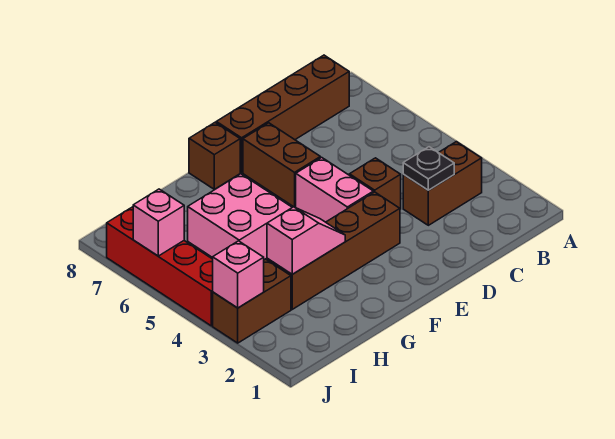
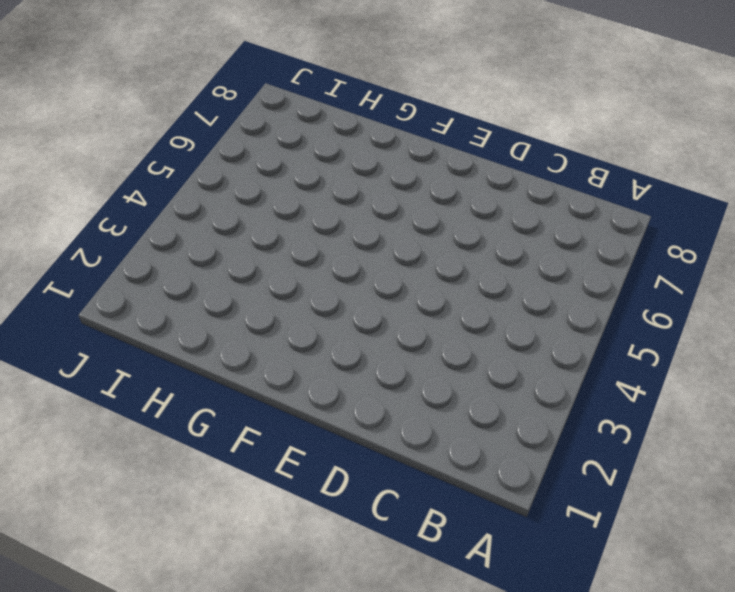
none -> brown brick B3:C3 level 1
none -> brown brick B8:E8 level 1
none -> brown brick D4 level 1

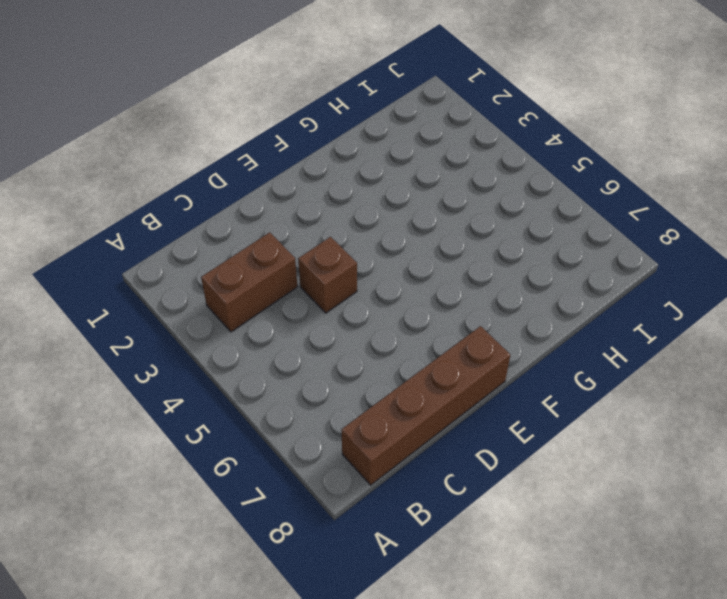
none -> brown brick E3:H3 level 1
none -> pink brick E4:E5 level 1
none -> brown brick E6:E7 level 1

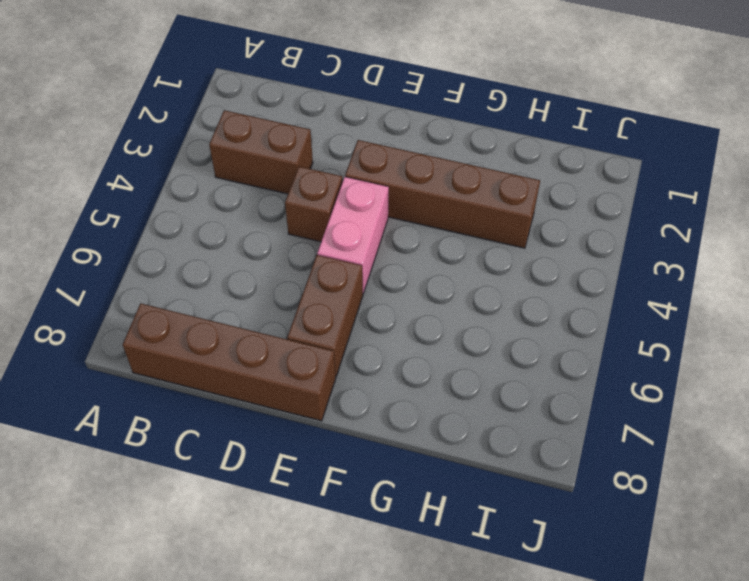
none -> brown brick F8 level 1
none -> pink brick G5:H6 level 1
none -> brown brick I3:J3 level 1

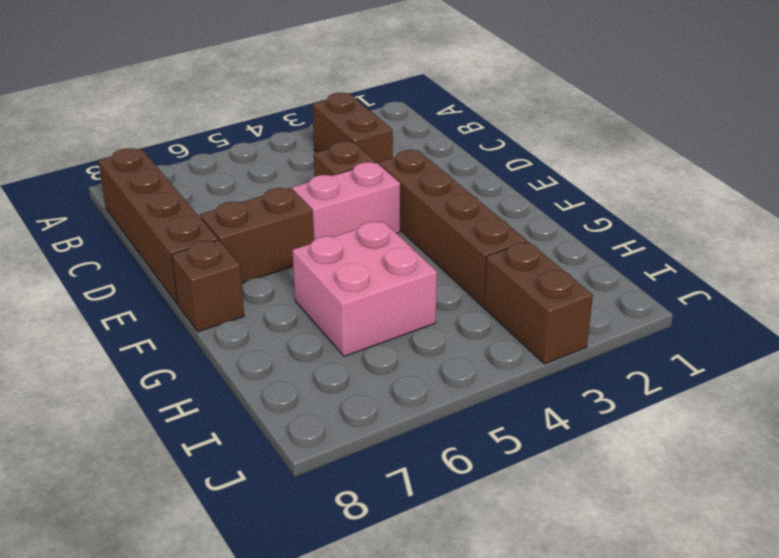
none -> red brick J4:J7 level 1
none -> black plate C3 level 2
none -> pink slope G3:H3 level 2 top H

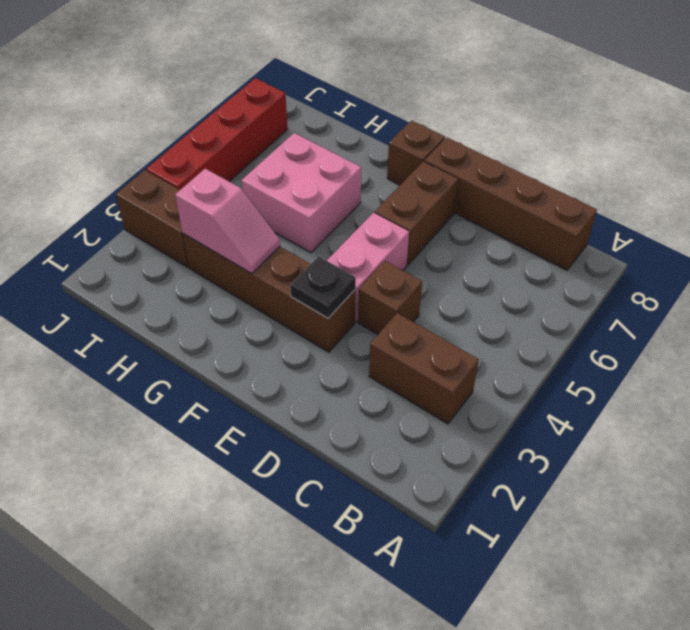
black plate E3 level 2 -> black plate C3 level 2
none -> pink brick J3 level 2
none -> pink brick J6 level 2

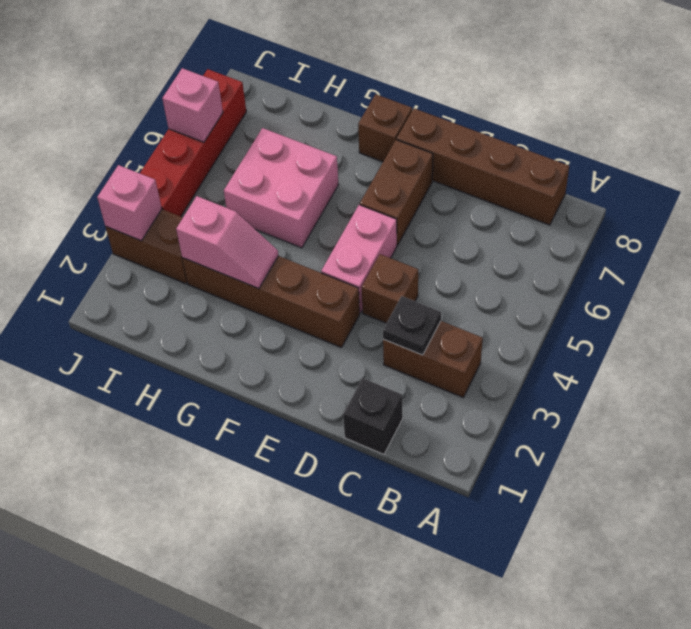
black brick C1 level 1 -> none

